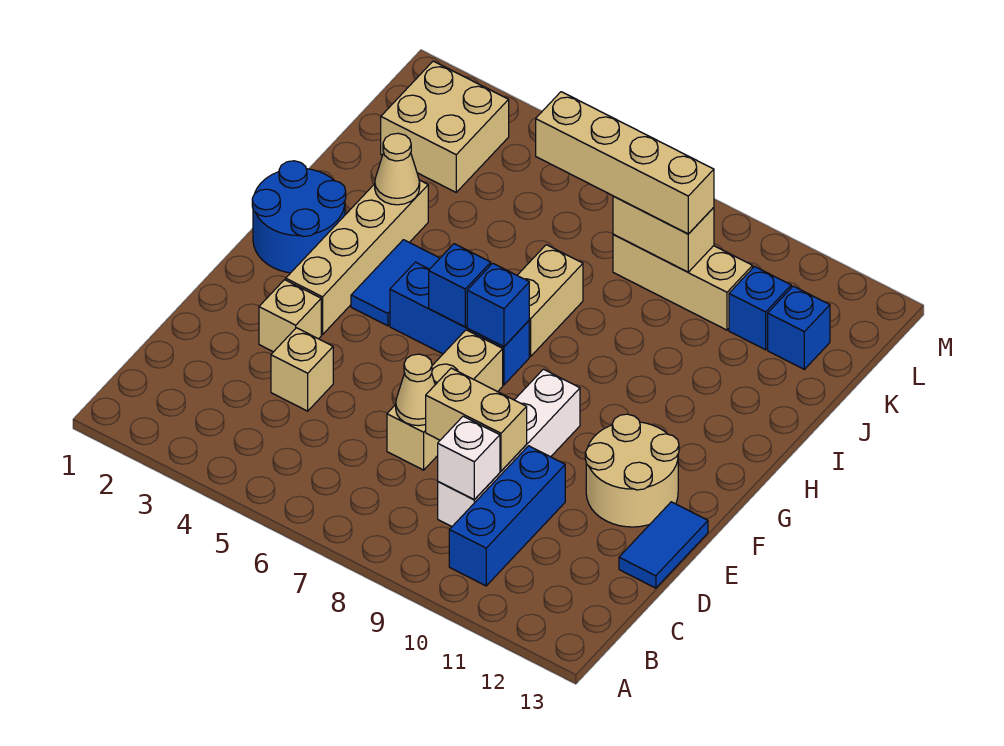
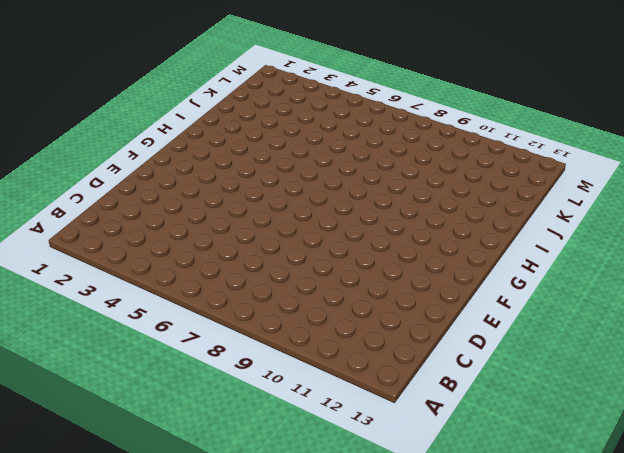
none -> blue brick B10:D10 level 1
none -> white brick C9:F9 level 1
none -> tan brick D4 level 1

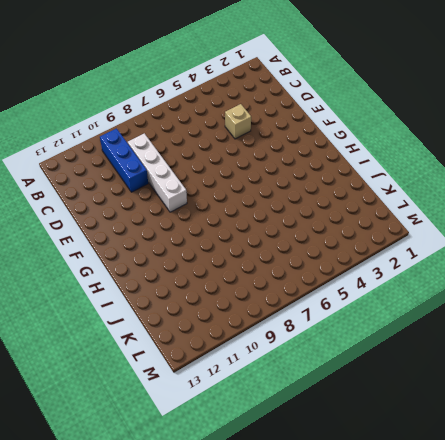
none -> tan brick D7:F7 level 1
none -> blue tile D13:E13 level 1
none -> tan brick E3 level 1

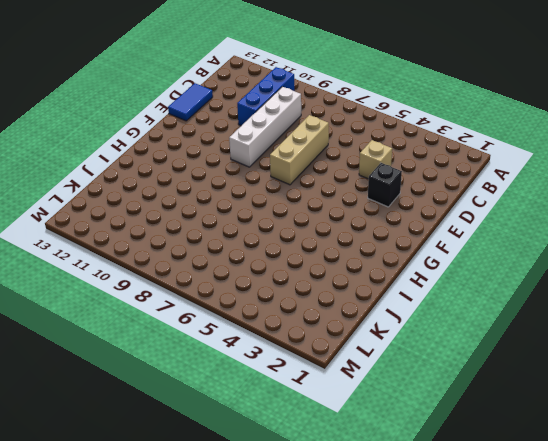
black brick E3 level 1 -> tan brick E3 level 1
none -> tan round brick E11:F12 level 1
none -> tan brick F3:I3 level 1
none -> blue round brick G1:H2 level 1

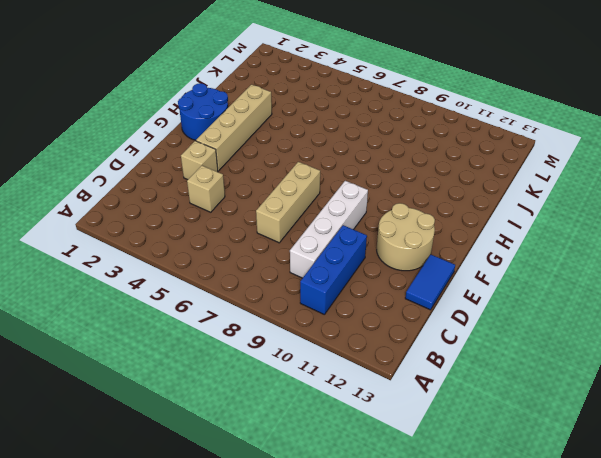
none -> blue tile G4:H4 level 1
none -> blue brick G5:G7 level 1
none -> tan brick H7:I7 level 1

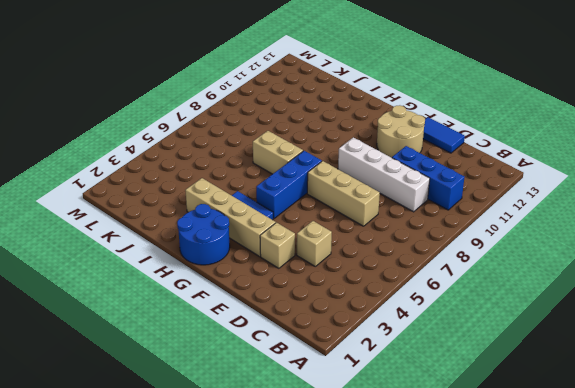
none -> tan brick K2:L3 level 1
none -> tan brick K8:K10 level 1
none -> blue brick K11 level 1

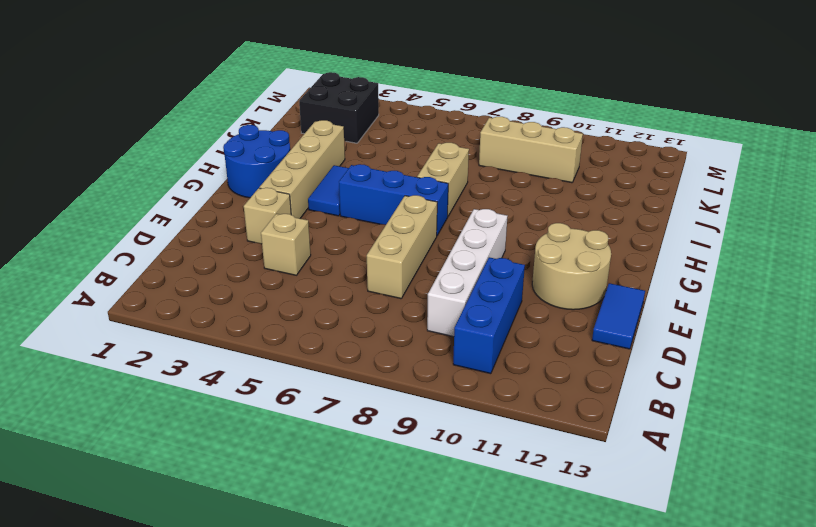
black brick K2:L3 level 1 -> tan brick K2:L3 level 1
none -> blue brick K11 level 1
none -> blue brick K12 level 1
none -> white brick C9 level 2

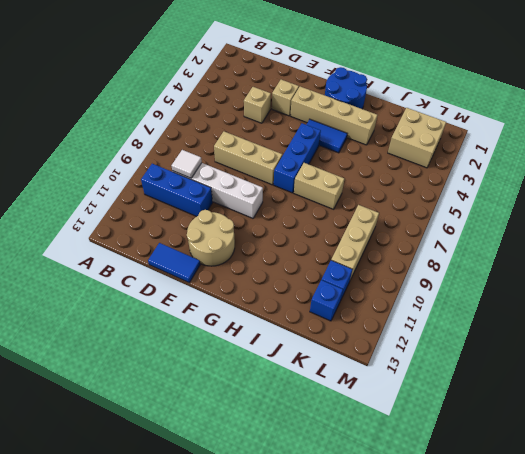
white tile C9 level 2 -> white brick C9 level 2
none -> tan cone D7 level 2
none -> tan brick D8:D9 level 2
none -> blue brick G6 level 2

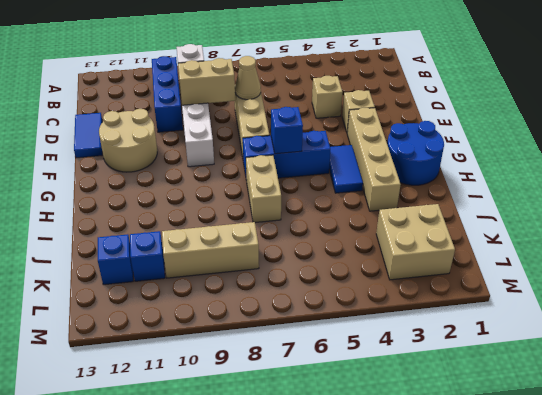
none -> blue brick G7 level 2
none -> tan cone I3 level 2
none -> tan brick K8:K9 level 2

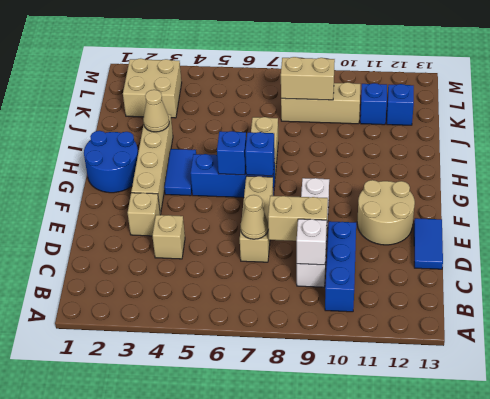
none -> tan brick K6:K9 level 3

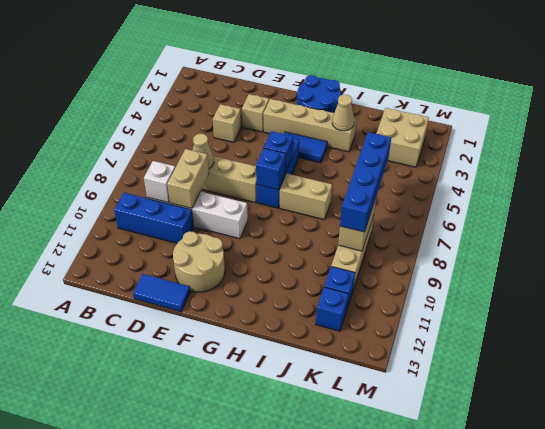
blue brick K6:K9 level 3 -> tan brick K6:K9 level 3

